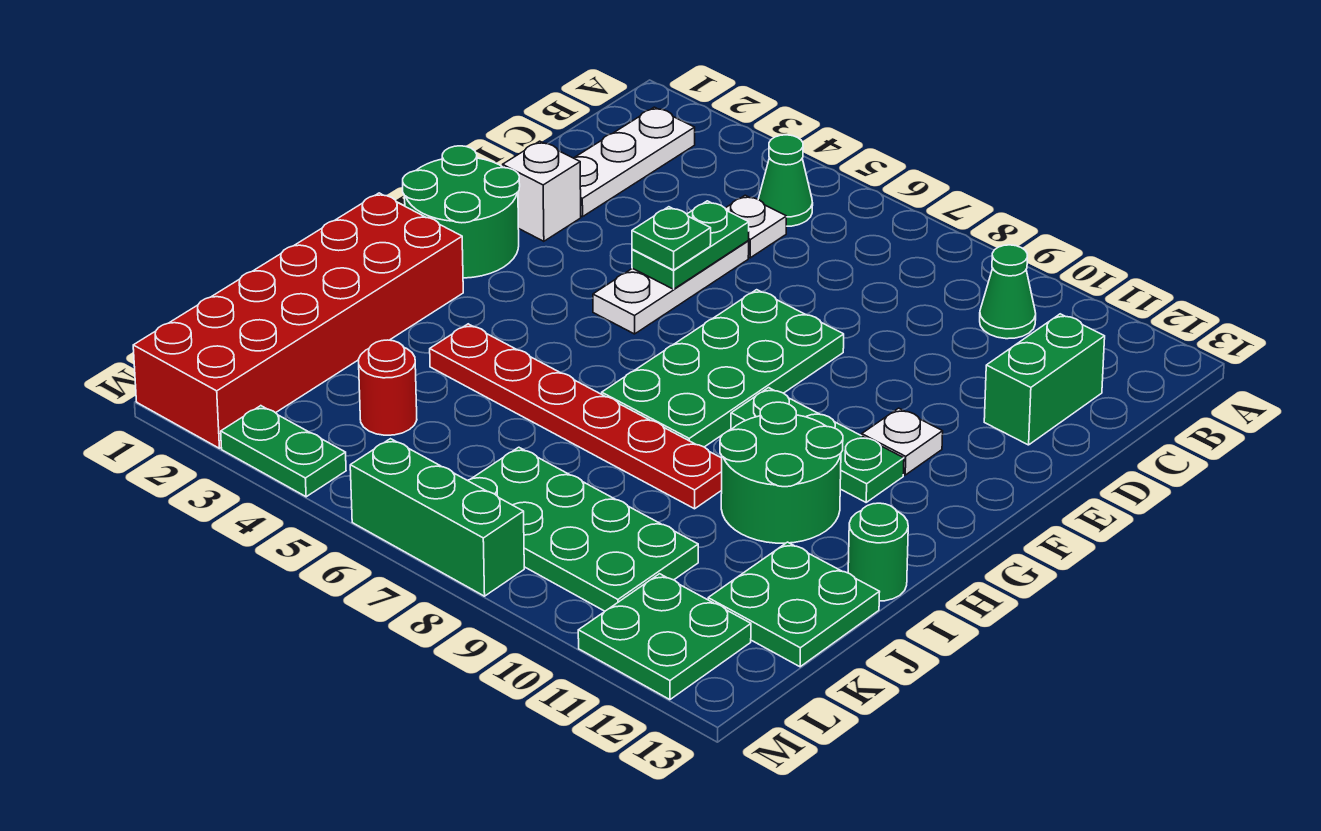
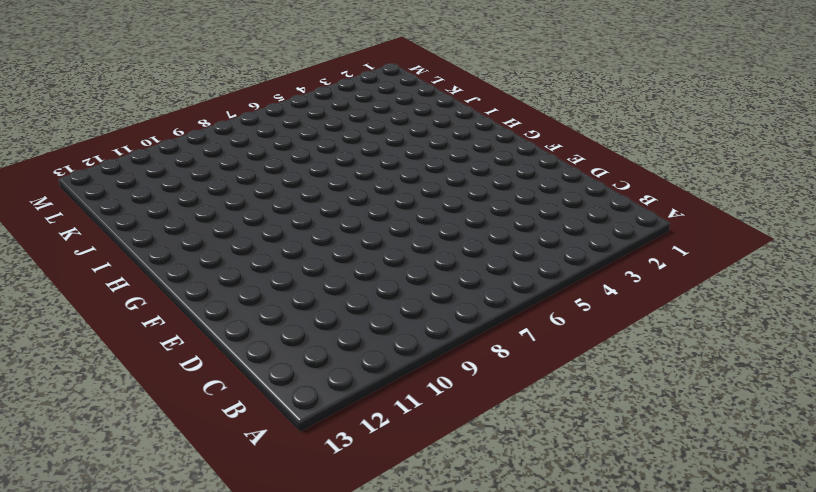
none -> white plate B2:D2 level 1
none -> green cone B5 level 1
none -> green cone B10 level 1

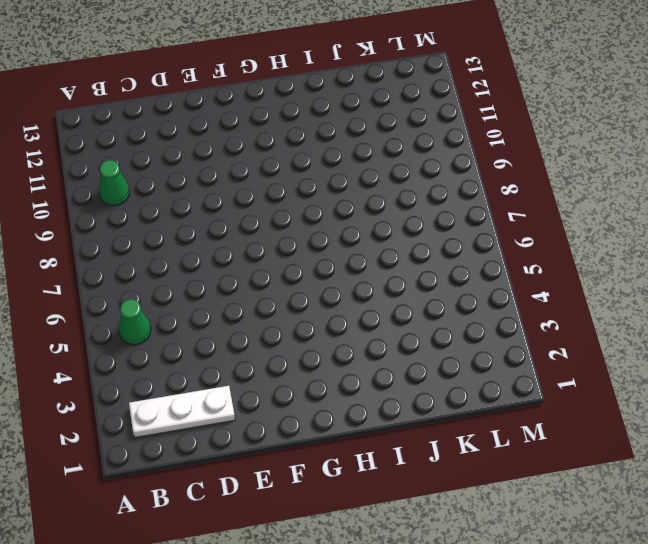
none -> white plate C5 level 1
none -> green brick C12:D12 level 1
none -> white plate D5:F5 level 1

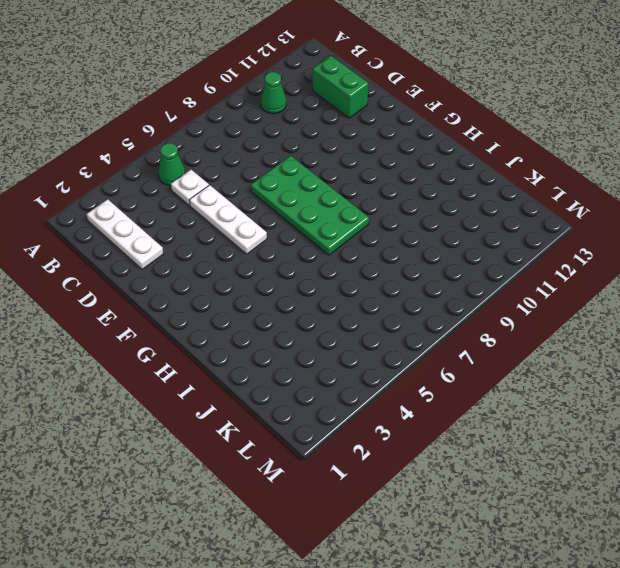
none -> white brick E2 level 1
none -> green round brick F1:G2 level 1
none -> white plate F11 level 1

